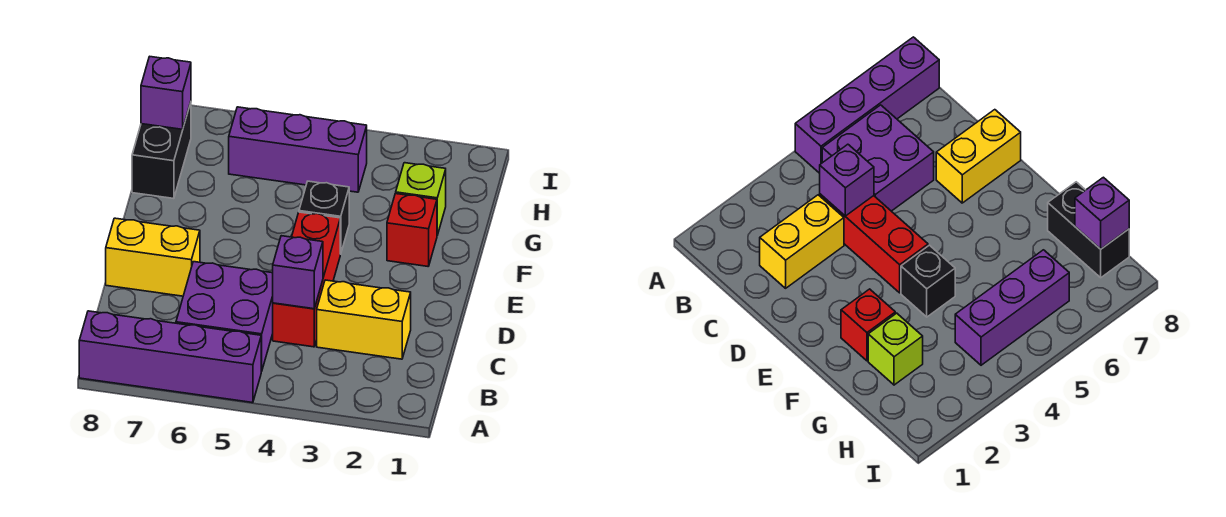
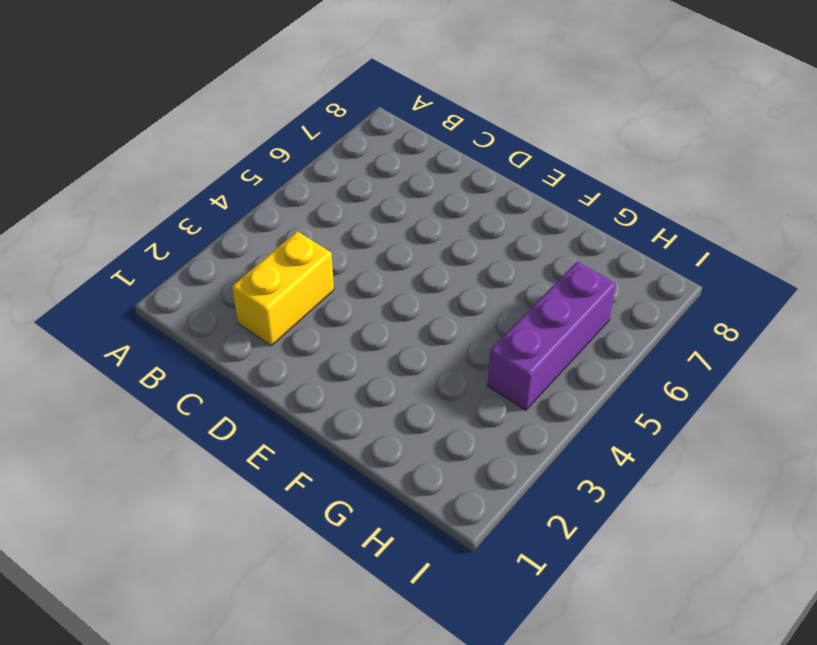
none -> purple brick A5:A8 level 1
none -> purple brick B5:C6 level 1
none -> red brick C4:E4 level 1

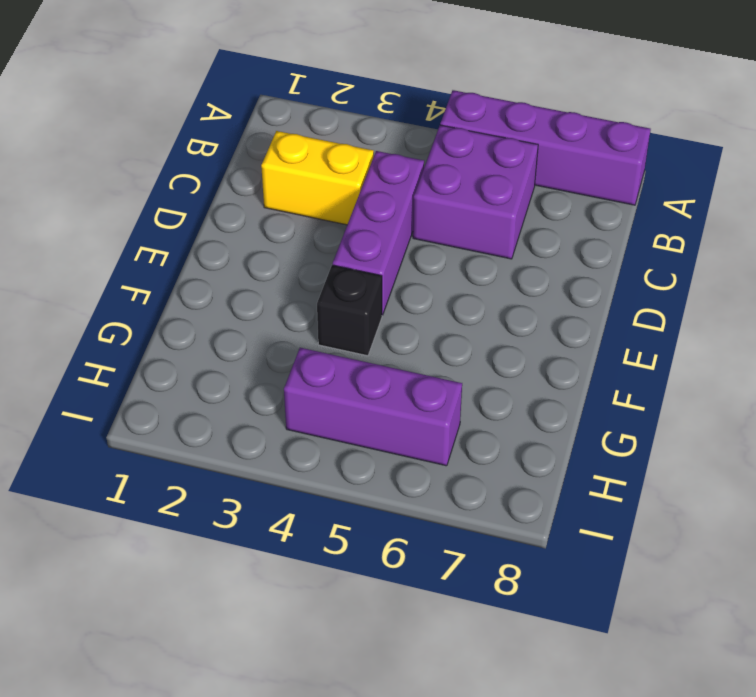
purple brick C4:E4 level 1 -> red brick C4:E4 level 1
none -> yellow brick D7:D8 level 1
none -> red brick F2 level 1
none -> lime brick G2 level 1

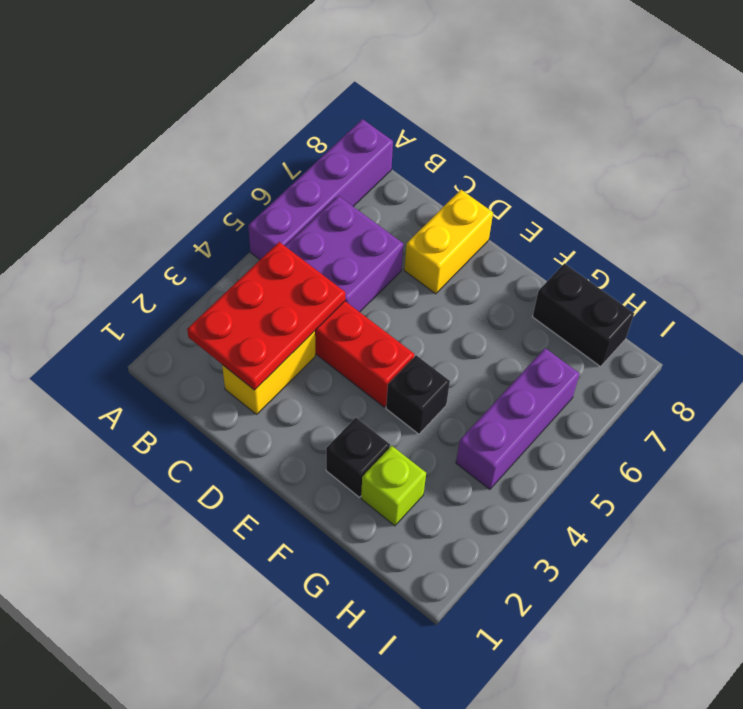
red plate B2:C4 level 2 -> purple brick C4 level 2
black brick F2 level 1 -> red brick F2 level 1
none -> purple brick H8 level 2

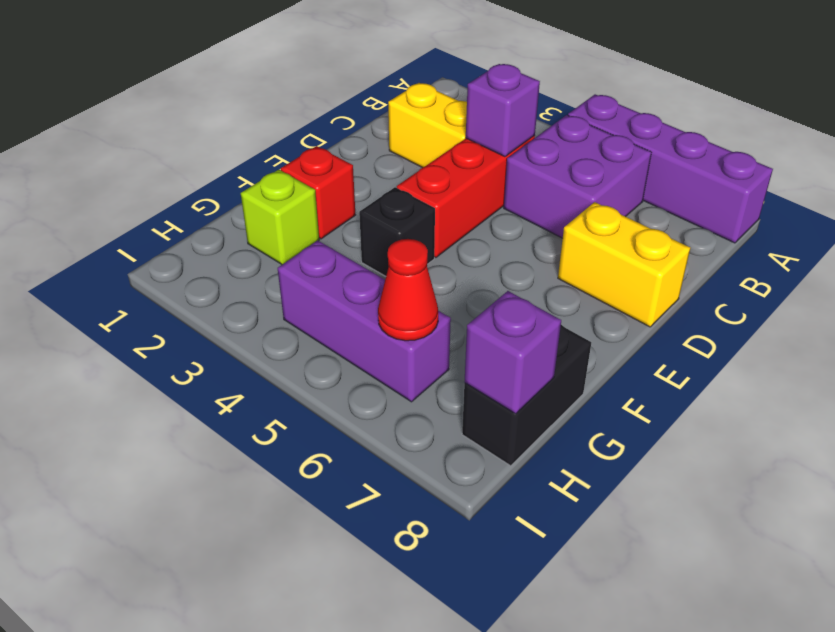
red cone H6 level 2 -> none

